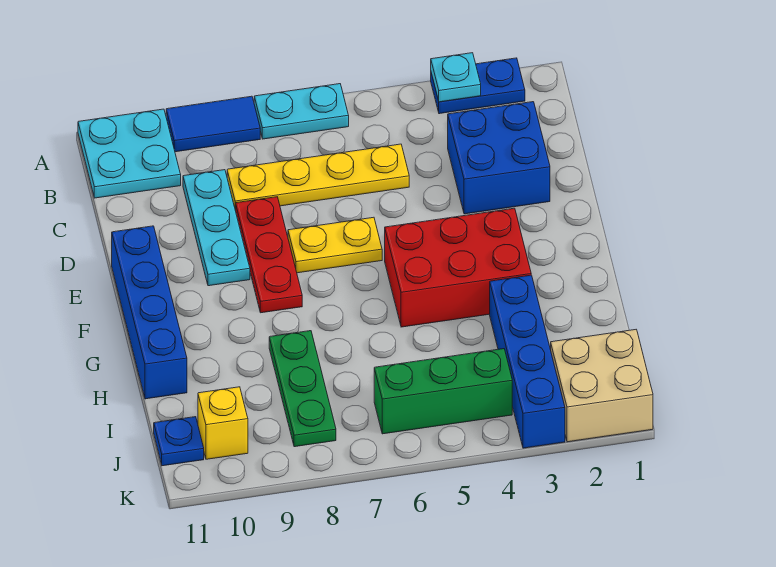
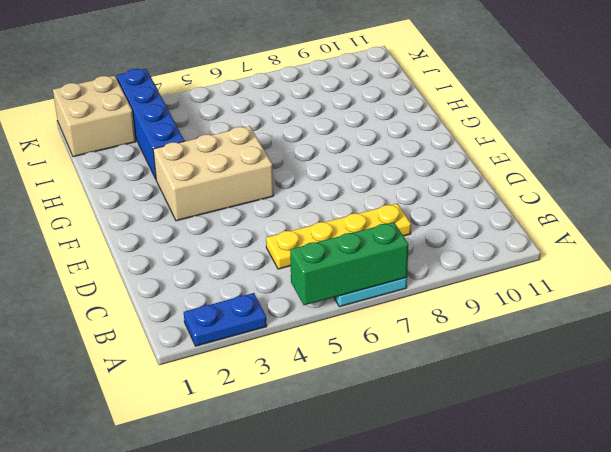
green brick A5:A7 level 2 -> green brick J4:J6 level 1
tan brick F3:G5 level 1 -> red brick F3:G5 level 1
none -> blue tile A8:A9 level 1
none -> cyan plate A10:B11 level 1
none -> blue brick C2:D3 level 1

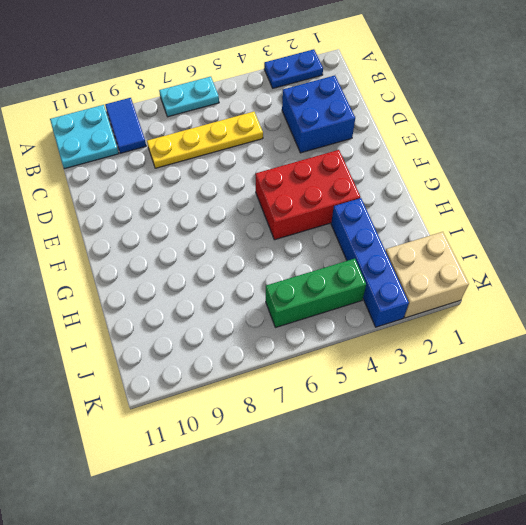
blue tile A9:B9 level 1 -> blue tile A8:A9 level 1
none -> cyan plate C9:E9 level 1
none -> red plate D8:F8 level 1
none -> yellow plate E6:E7 level 1

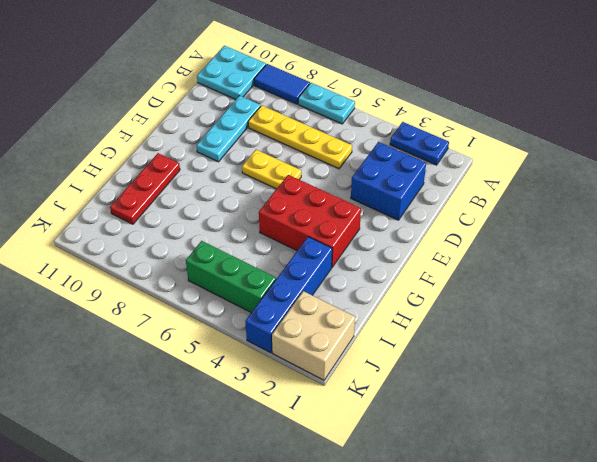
red plate G10:I10 level 1 -> red plate D8:F8 level 1
none -> blue brick E11:H11 level 1
none -> green plate H8:J8 level 1
none -> yellow brick J10 level 1

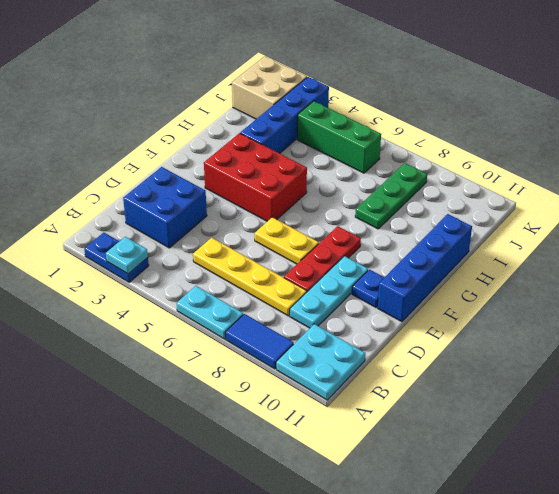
blue plate E10 level 1 -> blue plate J11 level 1
none -> yellow brick J10 level 1

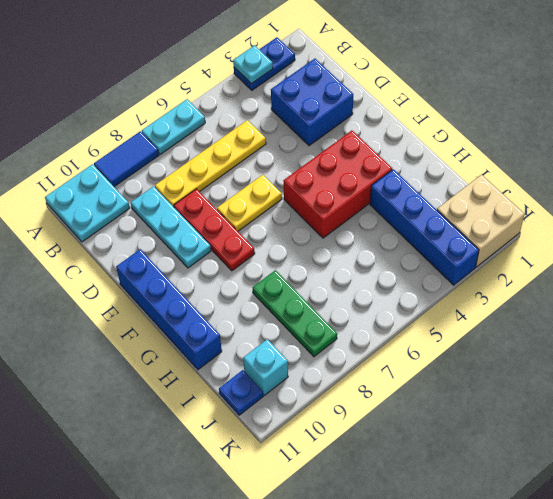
cyan brick J10 level 1 -> yellow brick J10 level 1
none -> green brick J4:J6 level 1

